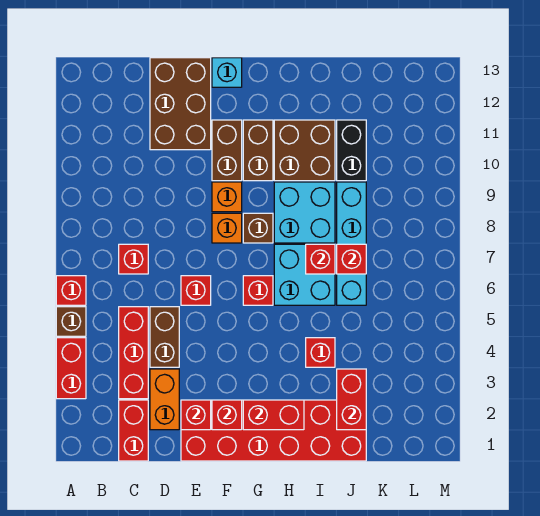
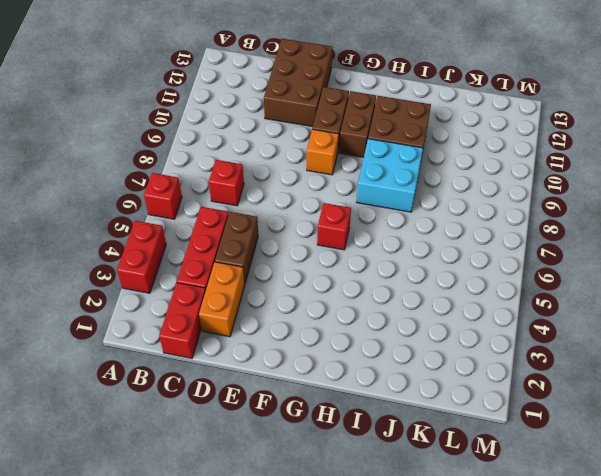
none -> brown brick A5 level 1
none -> red brick E1:J2 level 1
none -> red brick E6 level 1
none -> orange brick F8 level 1

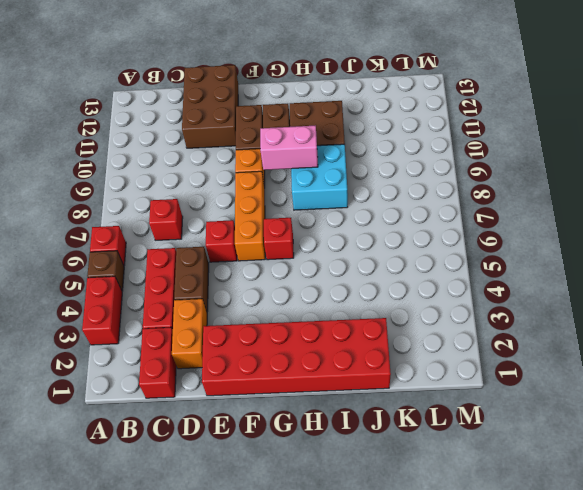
orange brick F6:F8 level 1 -> orange brick F8 level 1
pink brick G9:H9 level 2 -> none
none -> cyan brick F13 level 1
none -> brown brick G8 level 1
none -> cyan brick H6:I7 level 1
none -> red brick I4 level 1

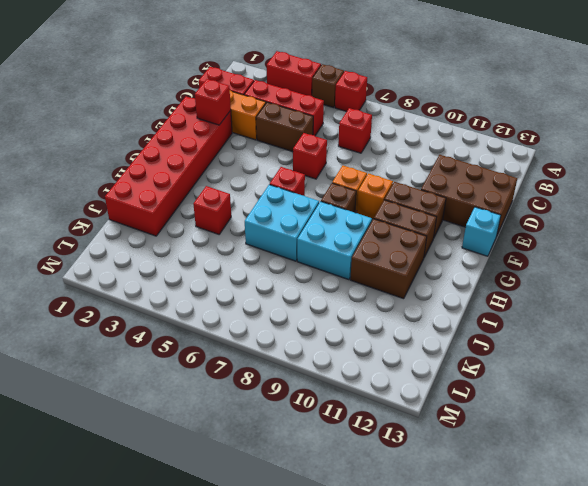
none -> cyan brick J6:J9 level 1
none -> black brick J10:J11 level 1
none -> red brick F2 level 2
none -> red brick G2:H2 level 2

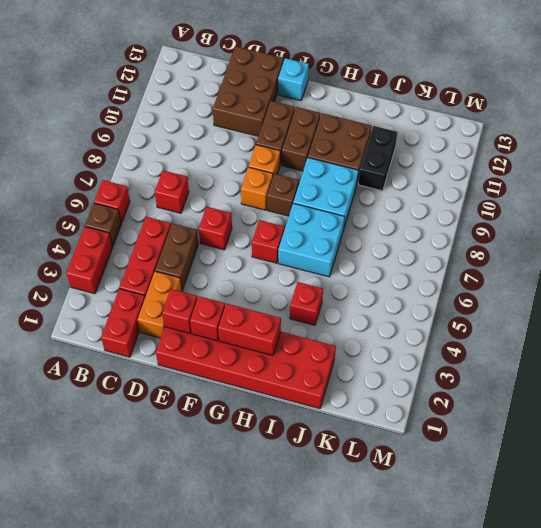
none -> cyan brick J6:J9 level 1
none -> red brick I7 level 2
none -> red brick J2:J3 level 2
none -> red brick J7 level 2

